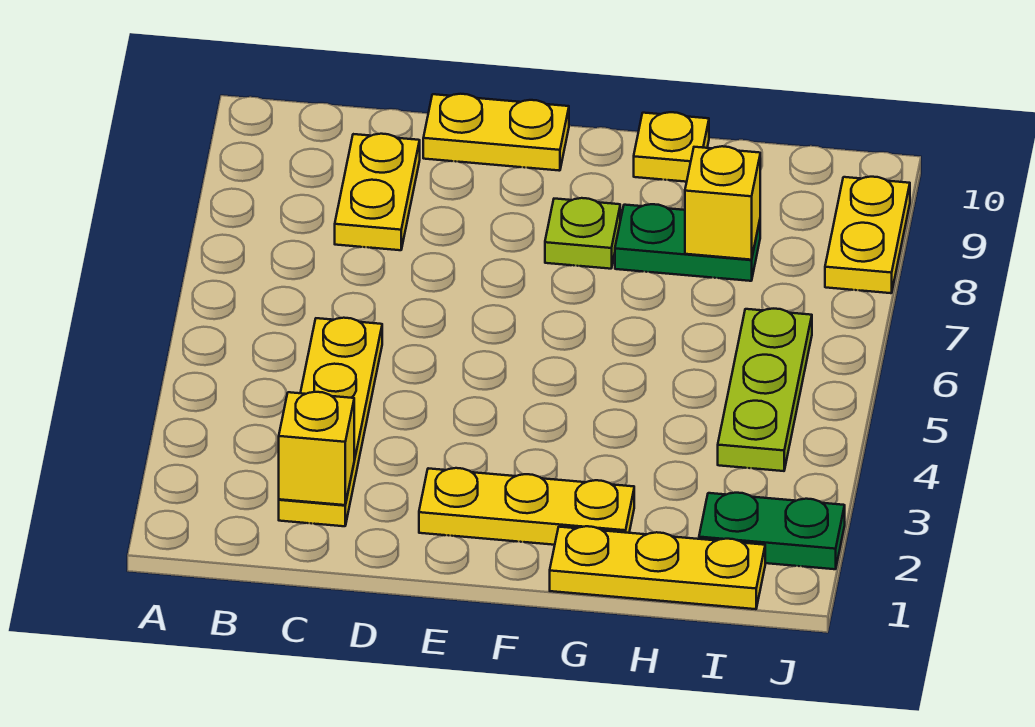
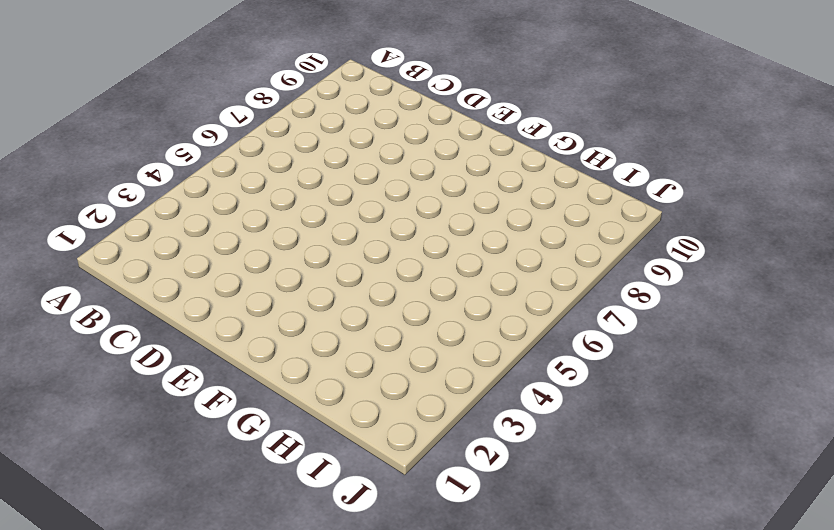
none -> yellow plate C2:C5 level 1
none -> yellow plate C8:C9 level 1
none -> yellow plate D10:E10 level 1

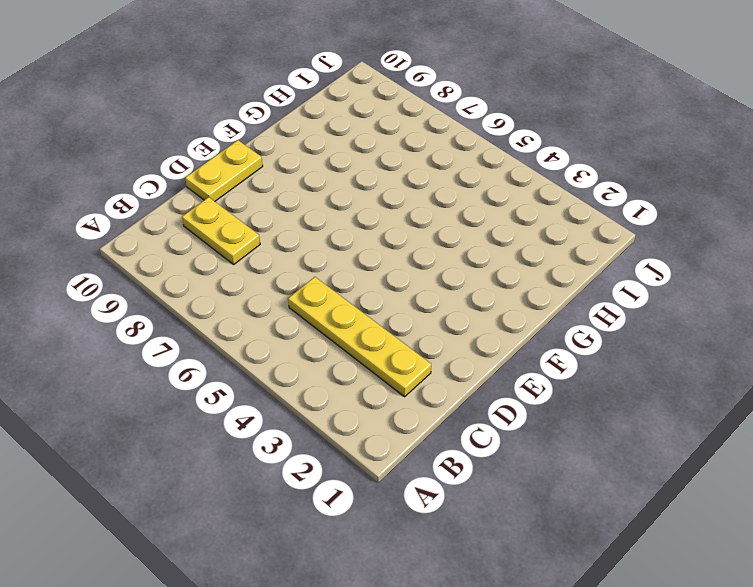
none -> yellow plate E2:G2 level 1
none -> lime plate F8 level 1
none -> yellow plate G1:I1 level 1

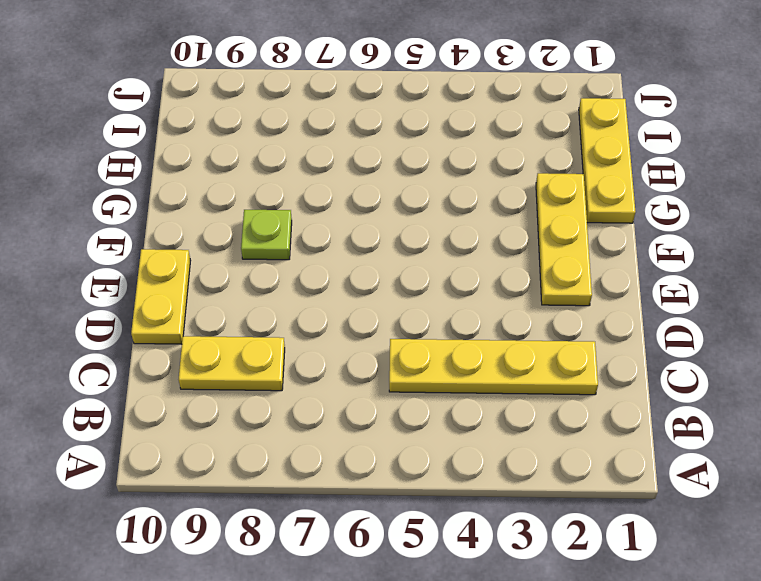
none -> green plate G8:H8 level 1
none -> yellow plate G10 level 1
none -> green plate I2:J2 level 1

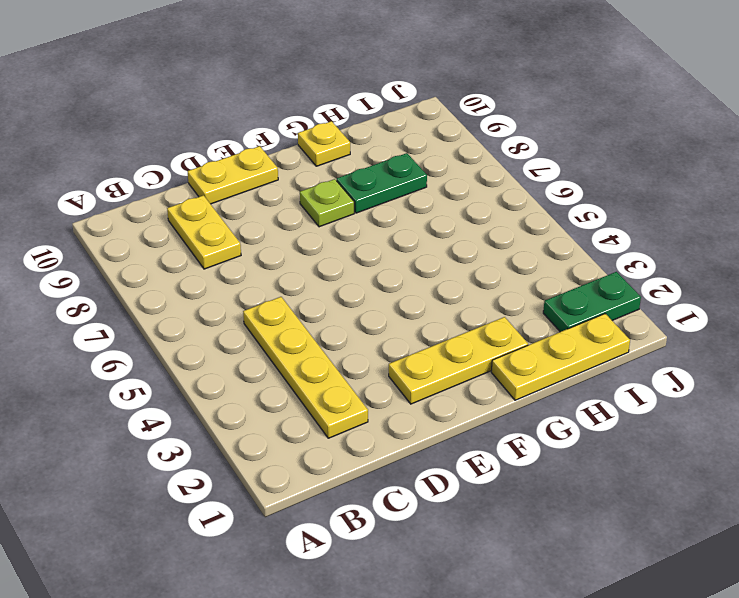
none -> lime plate I4:I6 level 1
none -> yellow plate J8:J9 level 1
none -> yellow brick C2 level 2

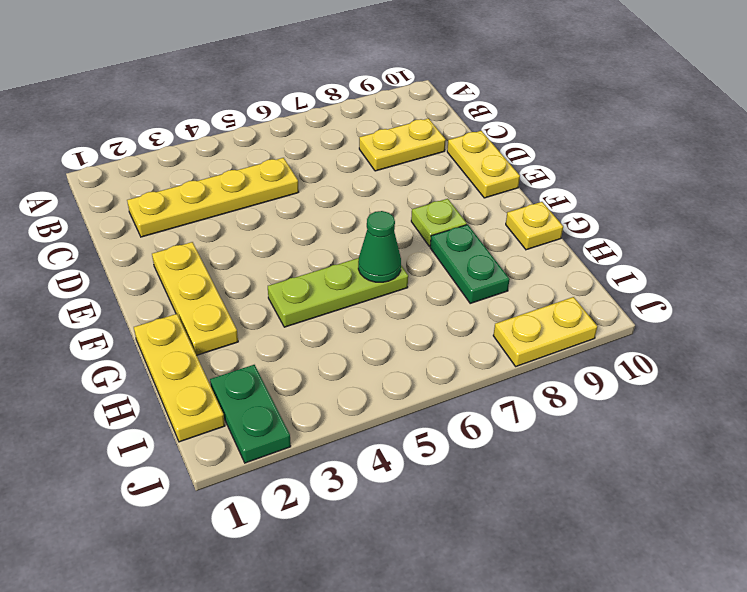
lime plate G4:G6 level 1 -> lime plate I4:I6 level 1
green cone G6 level 2 -> none
none -> yellow brick C2 level 2
none -> yellow brick H8 level 2

